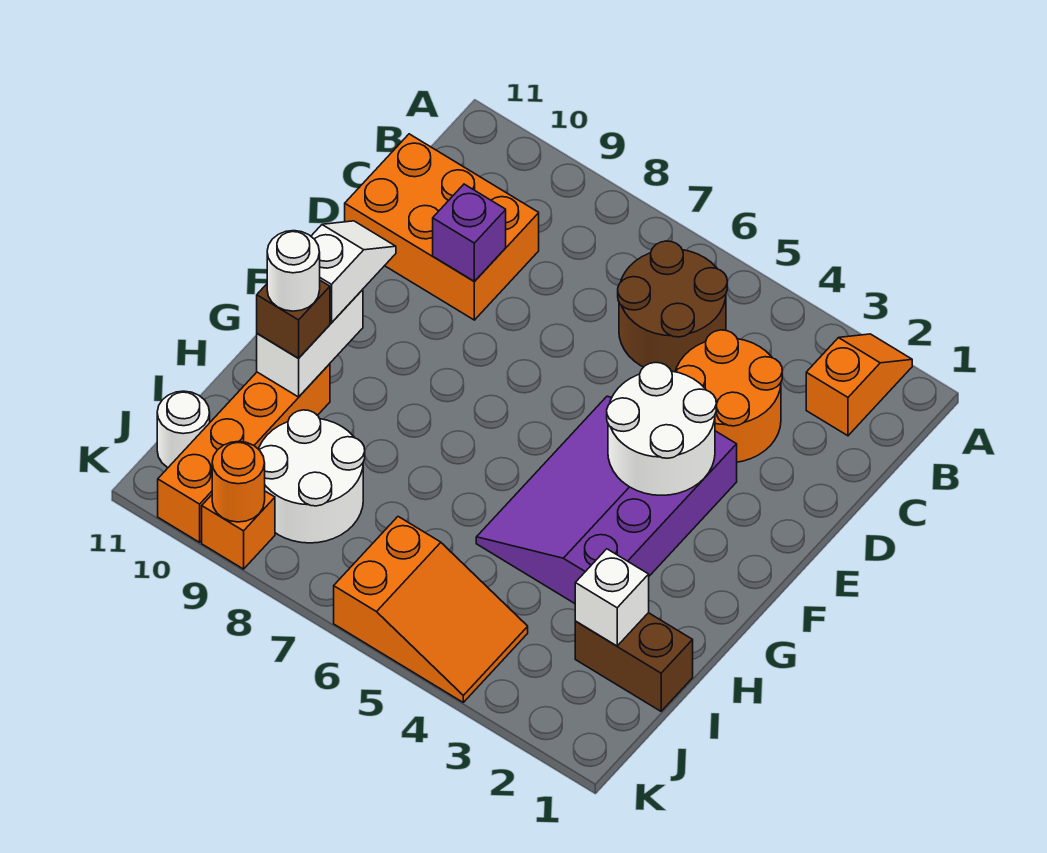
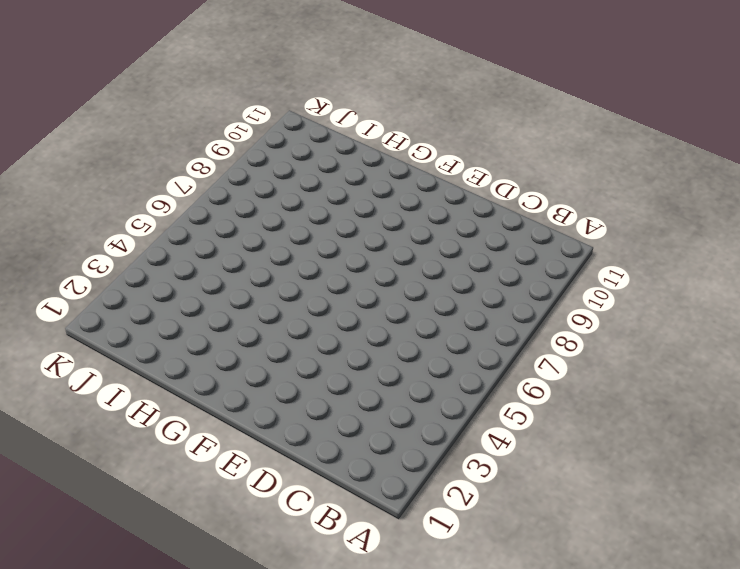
none -> orange slope A2:B2 level 1 top B
none -> brown round brick B5:C6 level 1
none -> orange round brick C3:D4 level 1

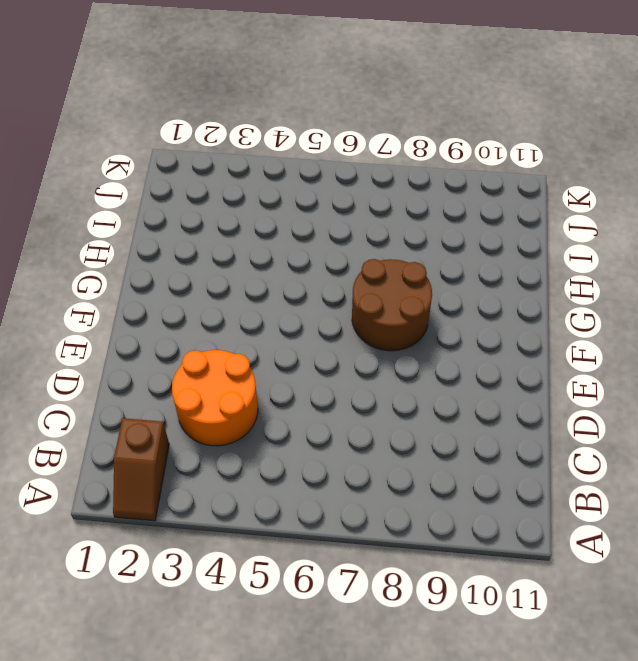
brown slope A2:B2 level 1 top B -> orange slope A2:B2 level 1 top B
brown round brick F7:G8 level 1 -> brown round brick B5:C6 level 1
none -> orange brick C9:D11 level 1
none -> purple slope E3:H5 level 1 top 3
none -> orange brick H10:K10 level 1

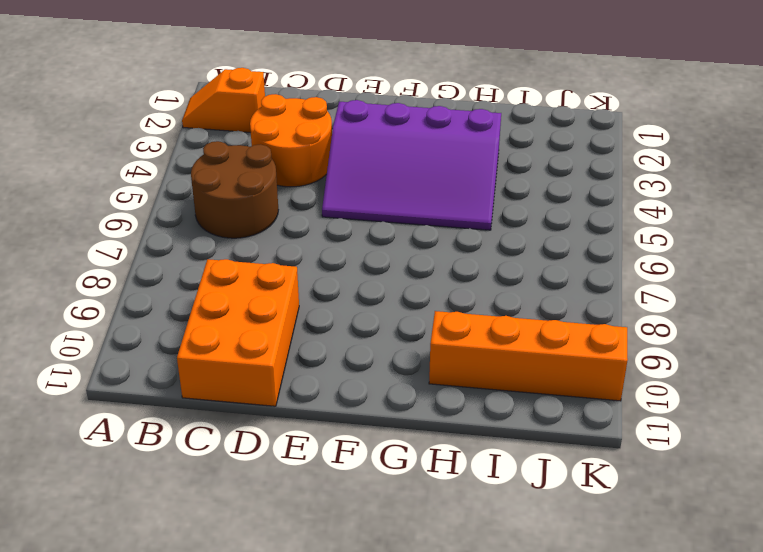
none -> brown brick I1:I2 level 1
none -> white round brick I8:J9 level 1
none -> orange slope J4:K6 level 1 top 6

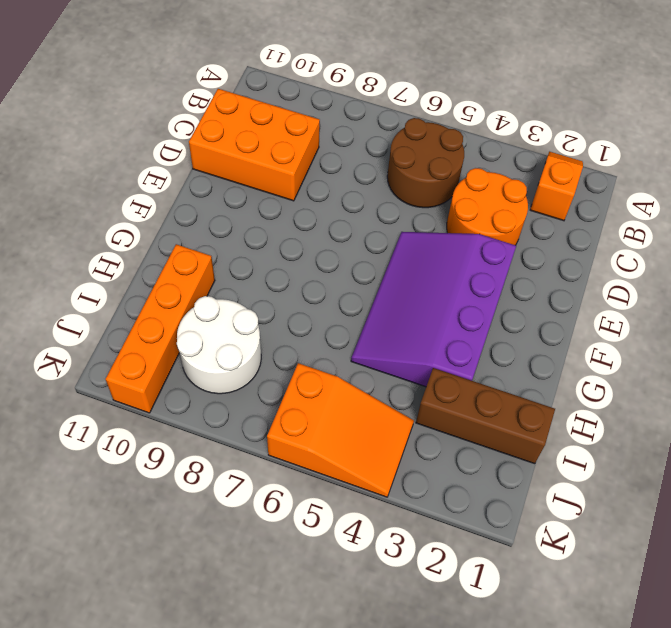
brown brick I1:I3 level 1 -> brown brick I1:I2 level 1
none -> white round brick J11 level 1
none -> orange brick K9 level 1
none -> purple brick D9 level 2

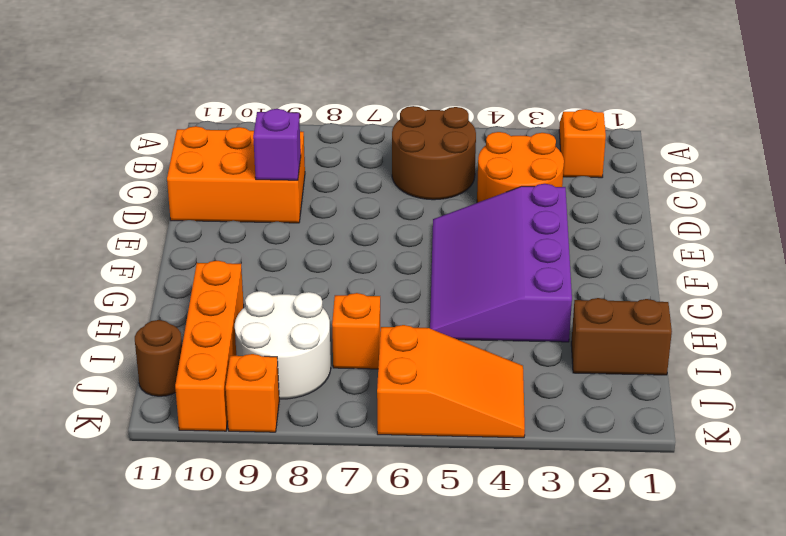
orange brick I7 level 1 -> none
brown round brick J11 level 1 -> white round brick J11 level 1
none -> white round brick E3:F4 level 2
none -> white brick G10:H10 level 2
none -> white brick I2 level 2

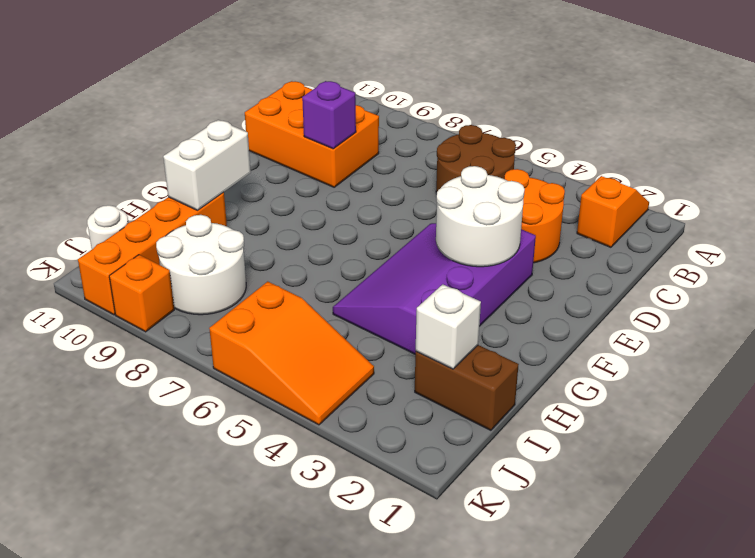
none -> orange round brick K9 level 2
none -> white slope F10:G10 level 3 top G
none -> brown brick H10 level 3

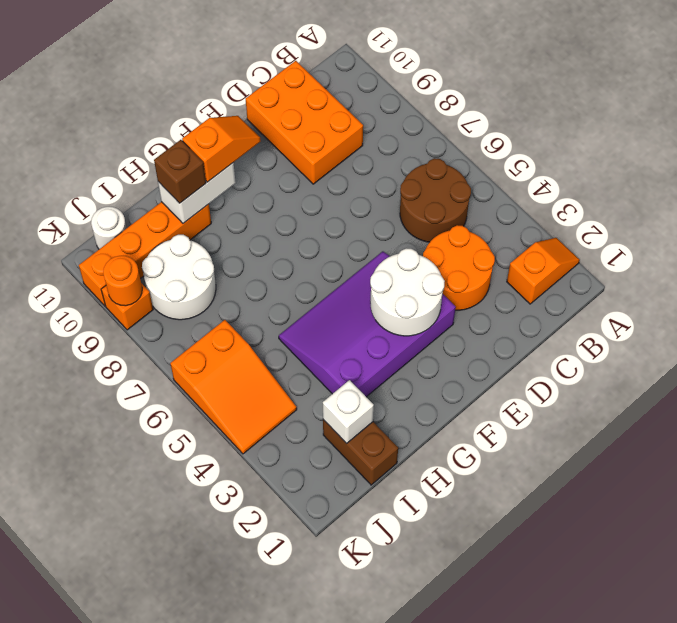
orange slope F10:G10 level 3 top G -> white slope F10:G10 level 3 top G
none -> purple brick D9 level 2
none -> white round brick H10 level 4

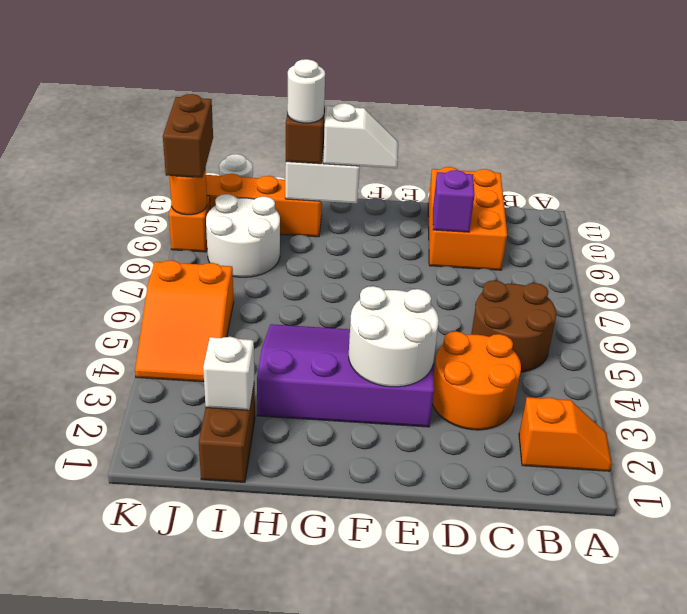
brown brick K9:K10 level 3 -> none

